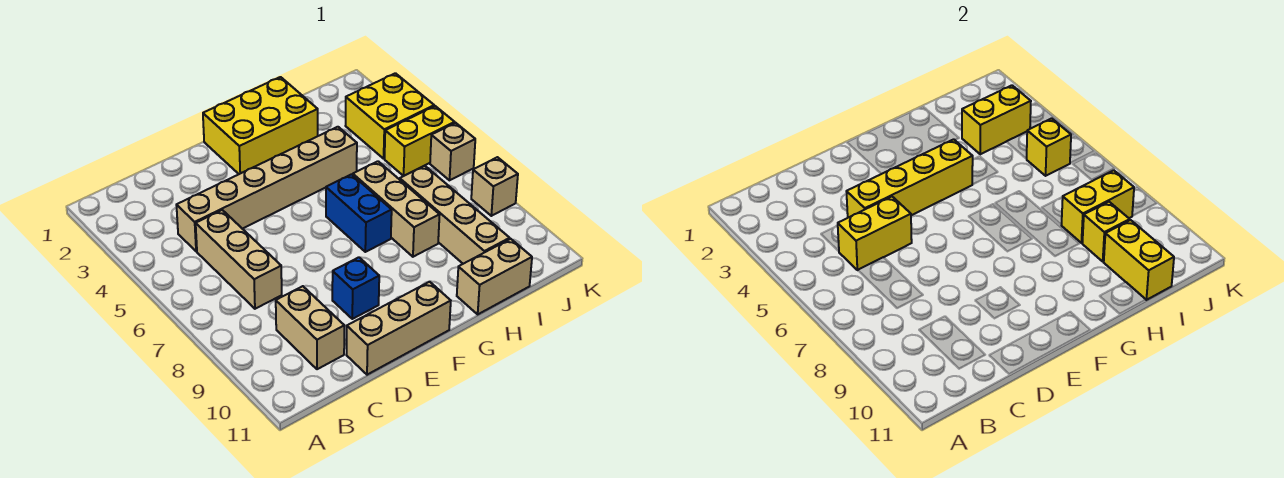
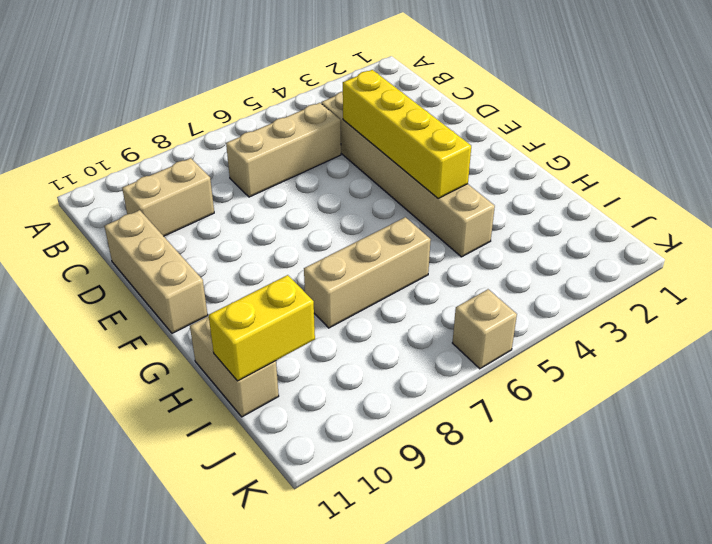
none -> blue brick E9 level 1
none -> yellow brick F1:H2 level 1
none -> blue brick G6:G7 level 1

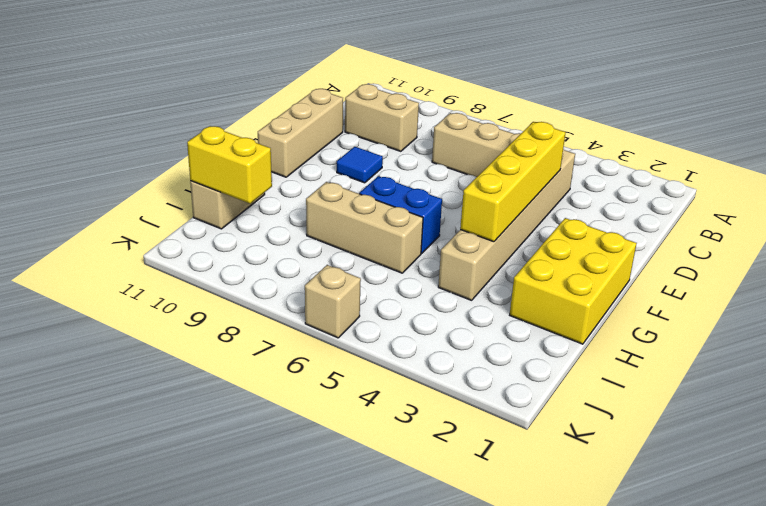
blue tile E9 level 1 -> blue brick E9 level 1
none -> tan brick I7:I10 level 1
none -> yellow brick J3:K4 level 1
none -> yellow brick J5:K5 level 1

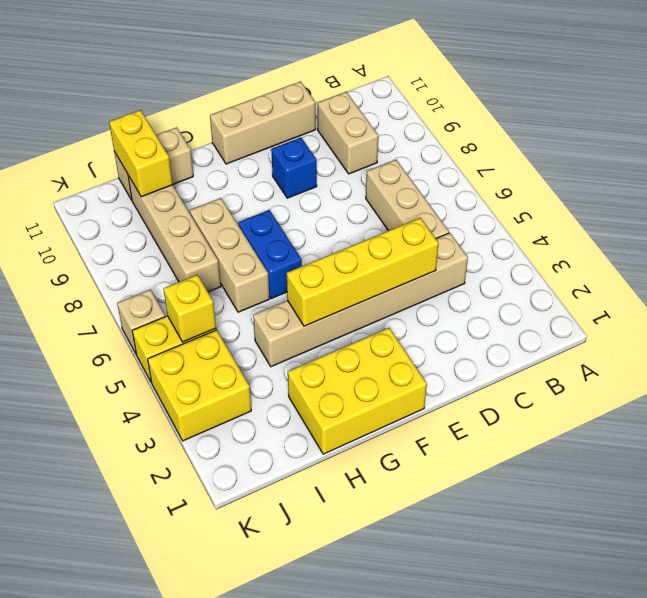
none -> tan brick K8 level 1
none -> yellow brick C5:D5 level 2
none -> yellow brick I3:J3 level 2

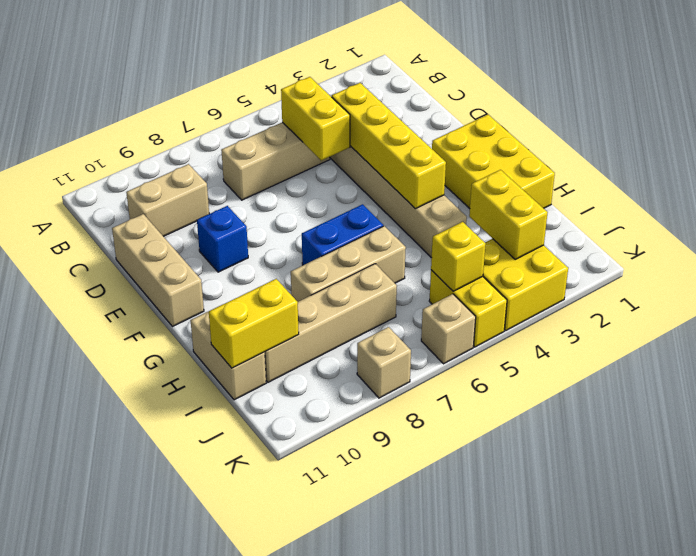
none -> yellow brick I8:J8 level 2
none -> yellow brick I9 level 2

